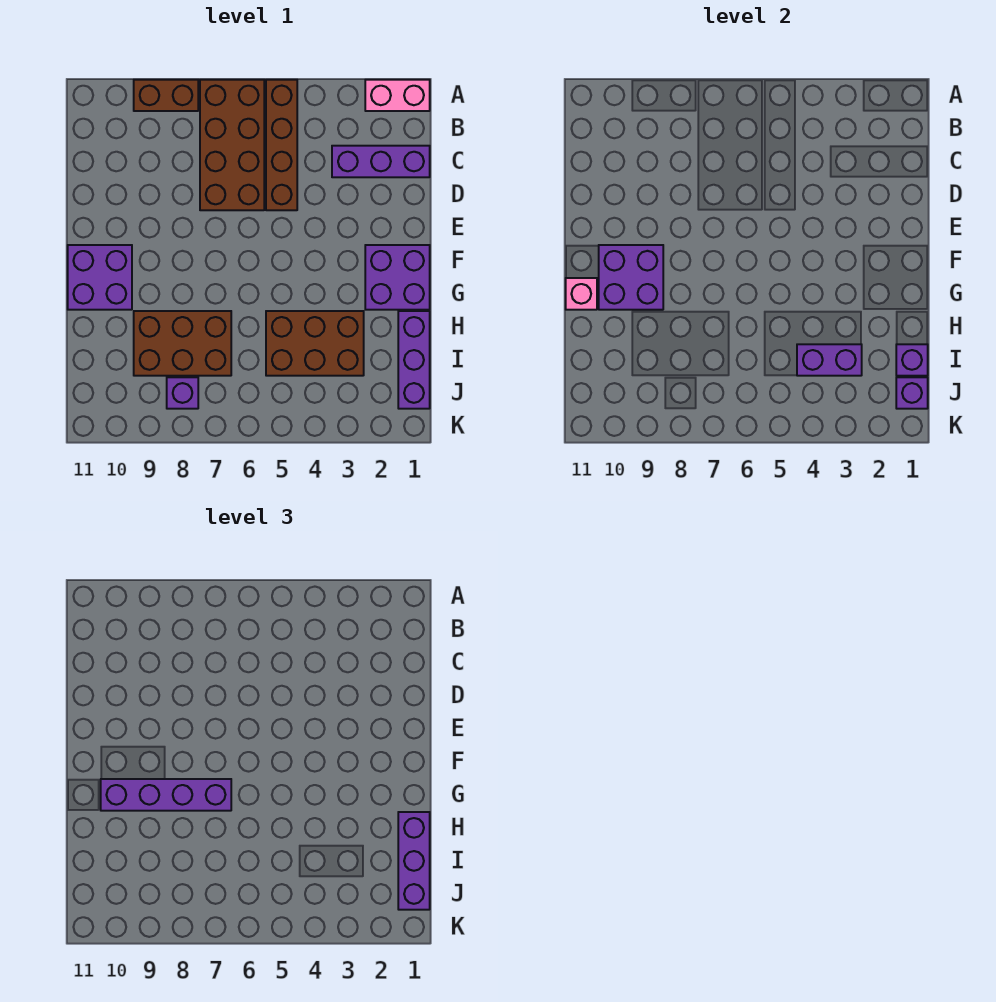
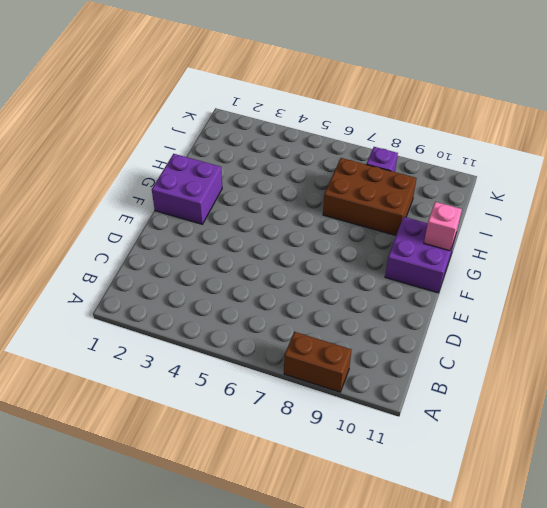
none -> pink brick A1:A2 level 1
none -> brown brick A5:D5 level 1
none -> brown brick A6:D7 level 1

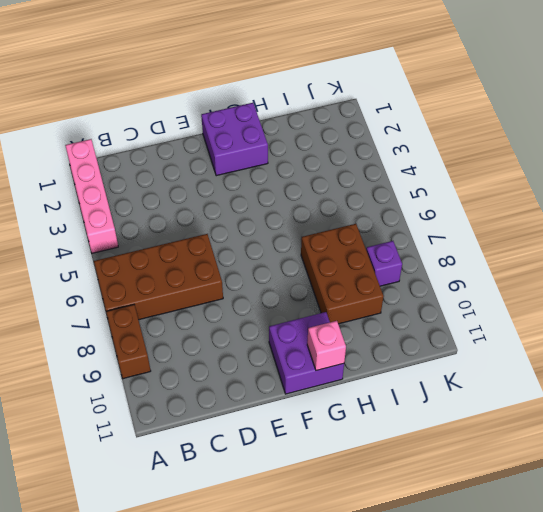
pink brick A1:A4 level 1 -> pink brick A1:A2 level 1
none -> brown brick A5:D5 level 1
none -> purple brick C1:C3 level 1
none -> purple brick H1:J1 level 1

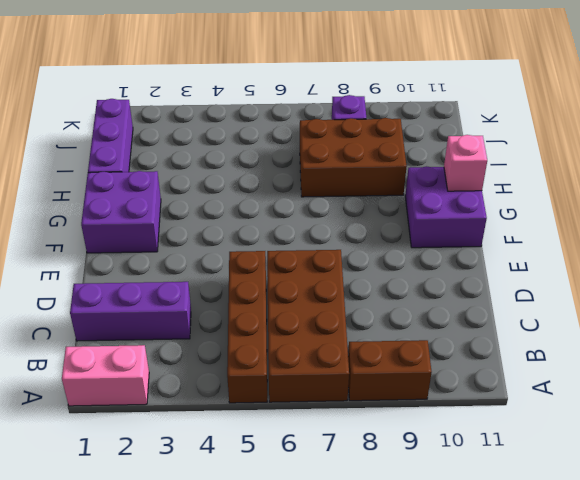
none -> brown brick H3:I5 level 1
none -> purple brick F9:G10 level 2
none -> purple brick I1 level 2

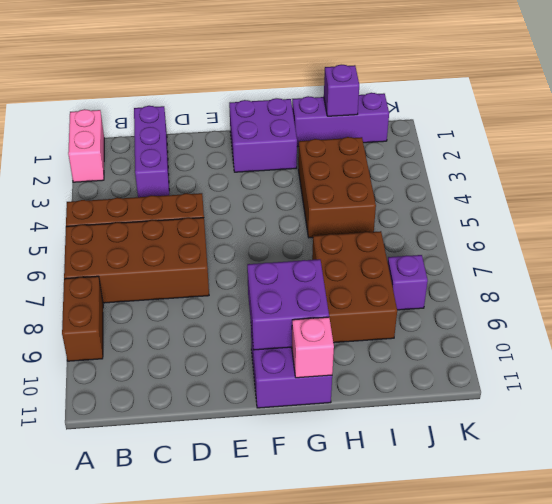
none -> purple brick I3:I4 level 2
none -> purple brick J1 level 2
none -> purple brick G7:G10 level 3

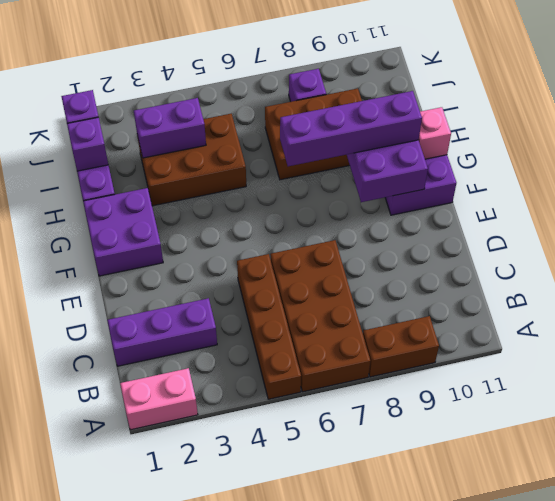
none -> purple brick H1:J1 level 3

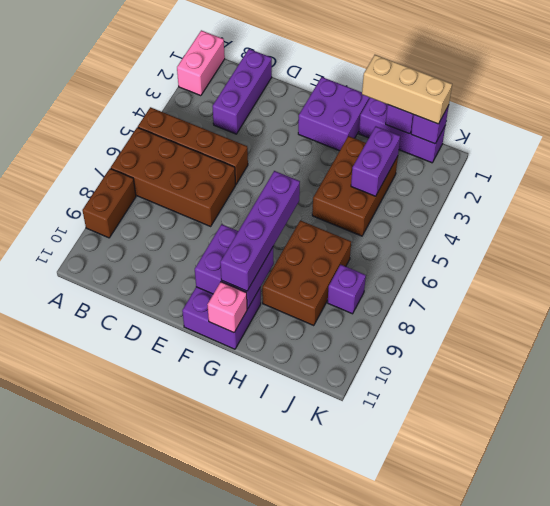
tan brick H1:J1 level 3 -> purple brick H1:J1 level 3

